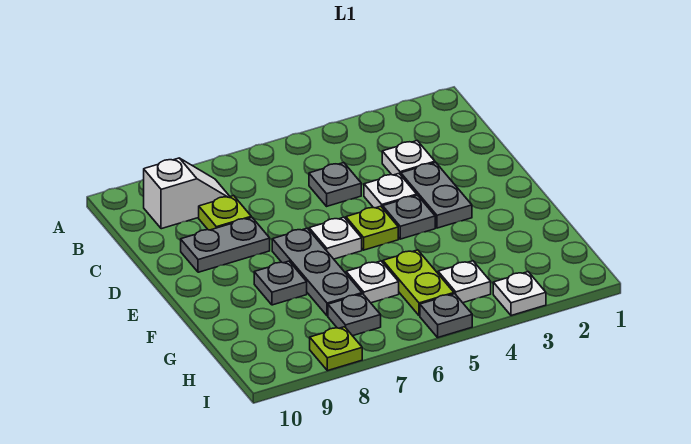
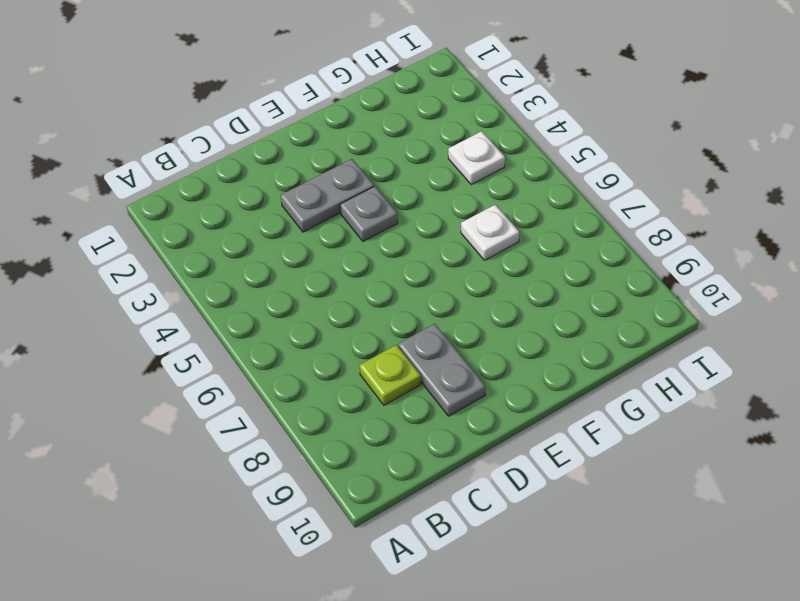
none -> white slope B8:B9 level 1 top 9
none -> white plate C3 level 1
none -> grey plate C5 level 1

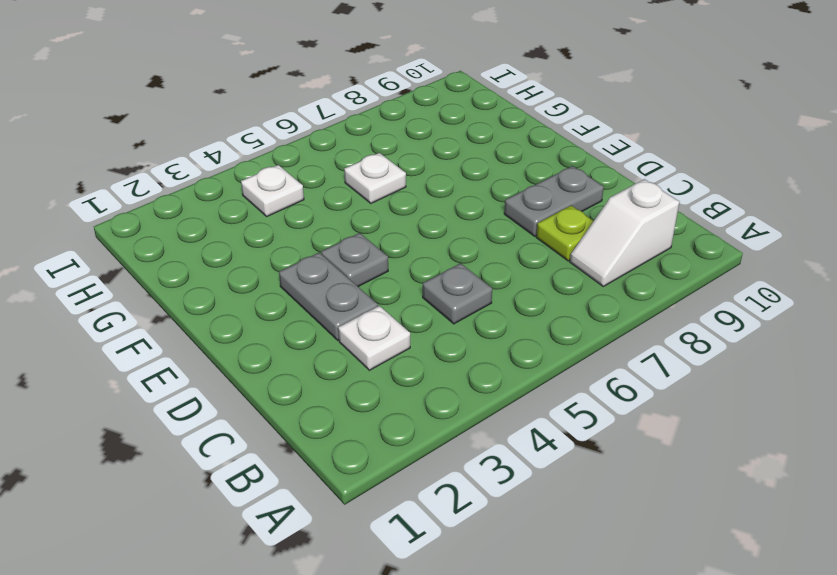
none -> white plate D4 level 1
none -> lime plate E5 level 1
none -> white plate E6 level 1

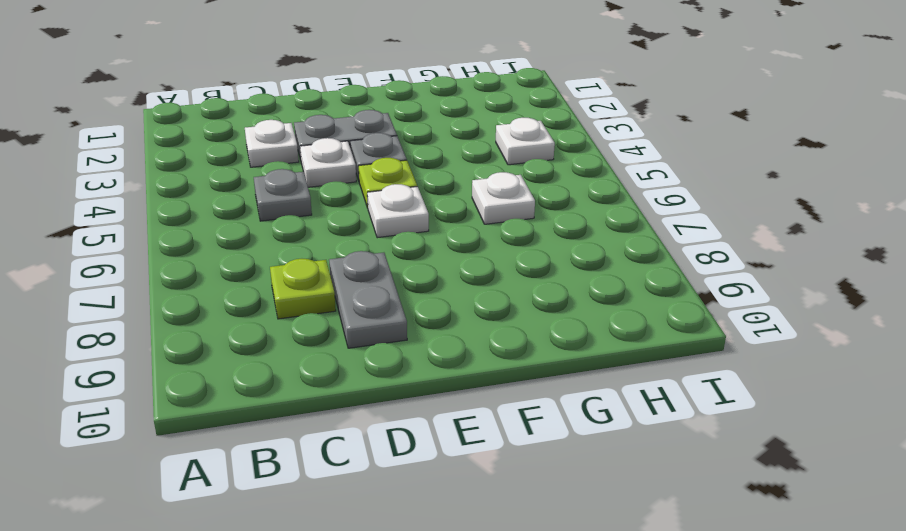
none -> white slope B8:B9 level 1 top 9
none -> grey plate E7:G7 level 1
none -> grey plate F8 level 1

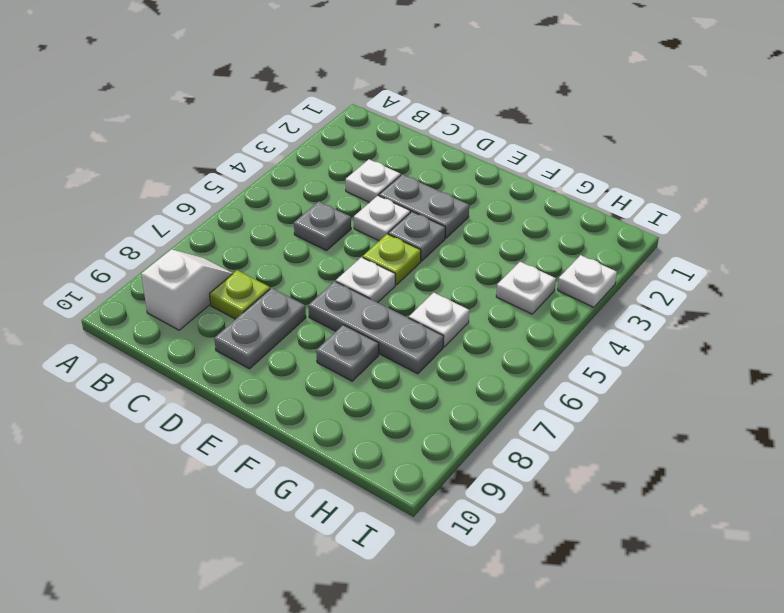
none -> lime plate G5:H5 level 1
none -> grey plate H7 level 1
none -> grey plate I5 level 1

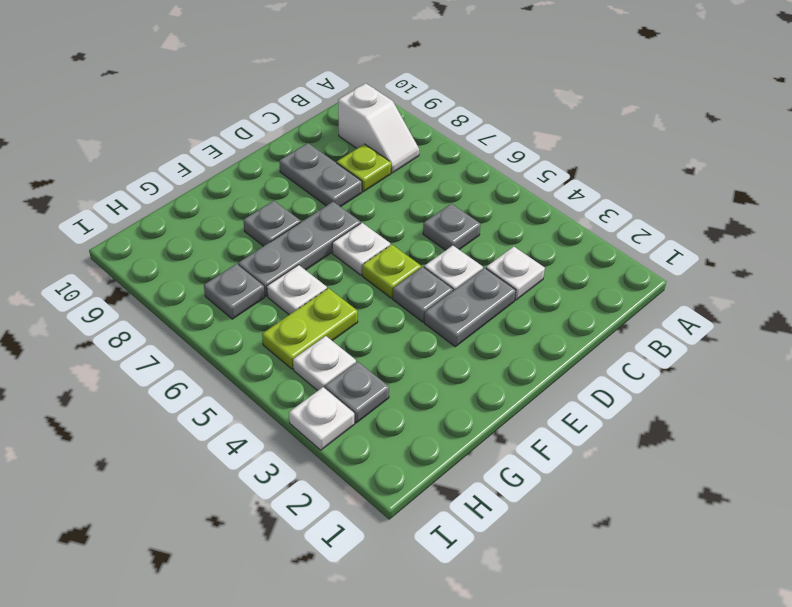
grey plate H3 level 1 -> grey plate I5 level 1
none -> lime plate I8 level 1

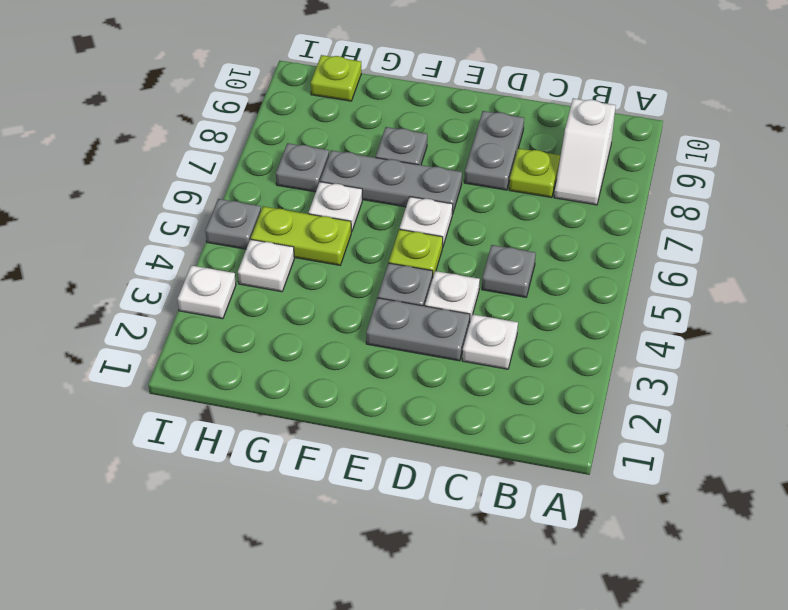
lime plate H10 level 1 -> lime plate I8 level 1

